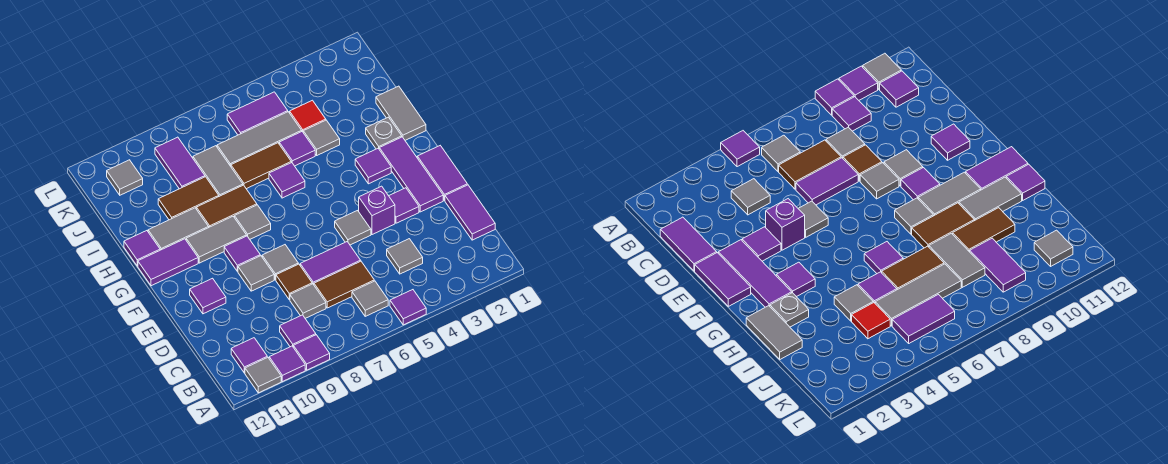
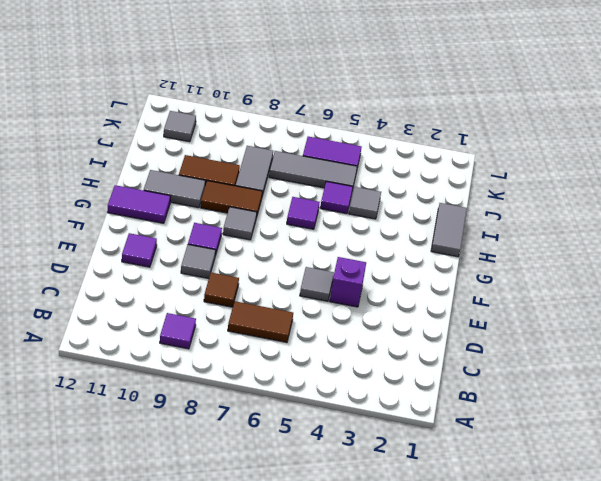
none -> purple tile A5 level 1
none -> purple tile A9 level 1
none -> purple tile A10 level 1
none -> grey tile A11 level 1

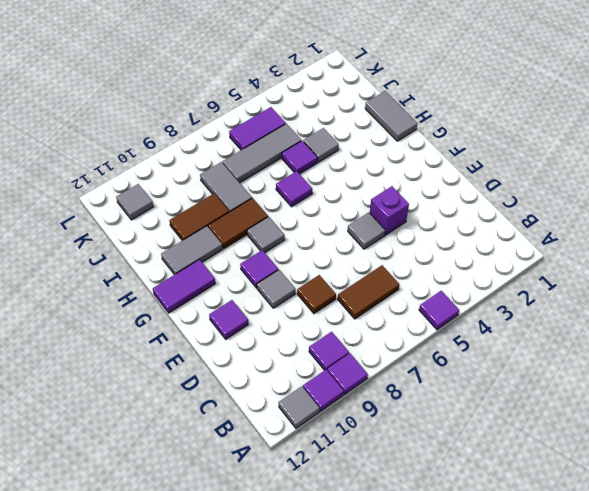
none -> grey tile B6 level 1
none -> purple tile B11 level 1
none -> purple tile C1:D1 level 1
none -> grey tile C4 level 1

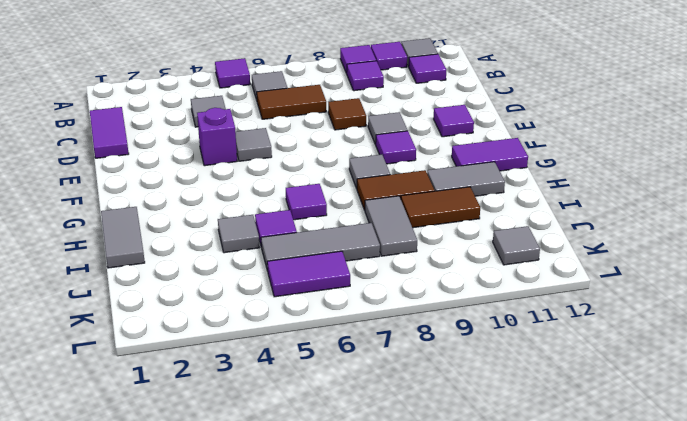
none -> grey tile C8 level 1
none -> purple tile D6:D7 level 1
none -> purple tile E1:F1 level 1
none -> purple tile E2:G2 level 1

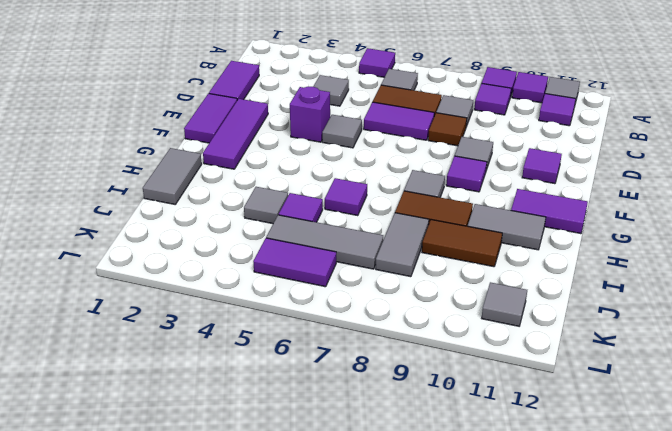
none -> purple tile E3 level 1
none -> grey tile E8 level 1
none -> purple tile G3 level 1
none -> grey tile G9:G10 level 1

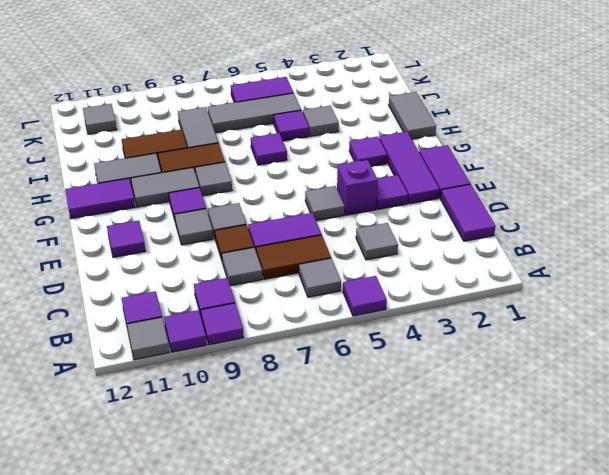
none -> grey plate H2 level 1
none -> purple tile H12 level 1
none -> brown tile I6:I7 level 1
none -> red tile J4 level 1

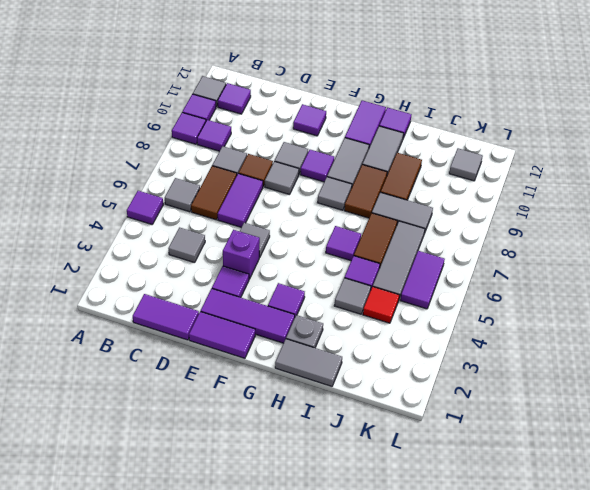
none -> purple tile J9:K9 level 1

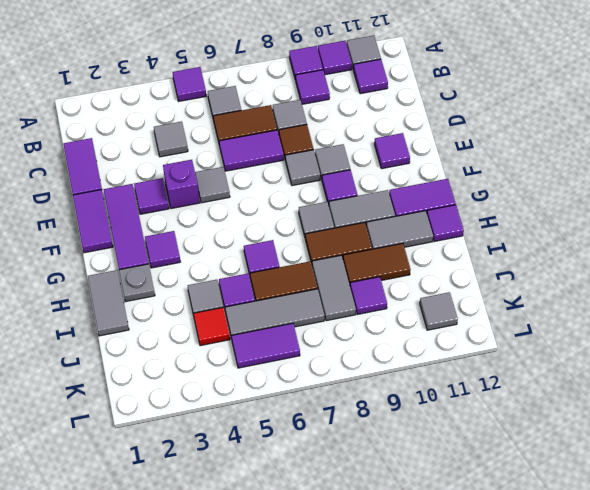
purple tile J9 level 1 -> purple tile J9:K9 level 1

